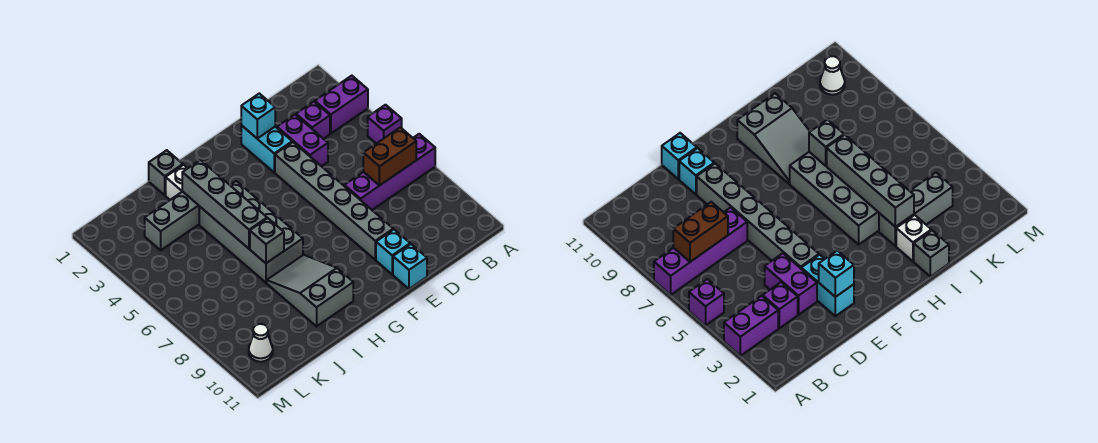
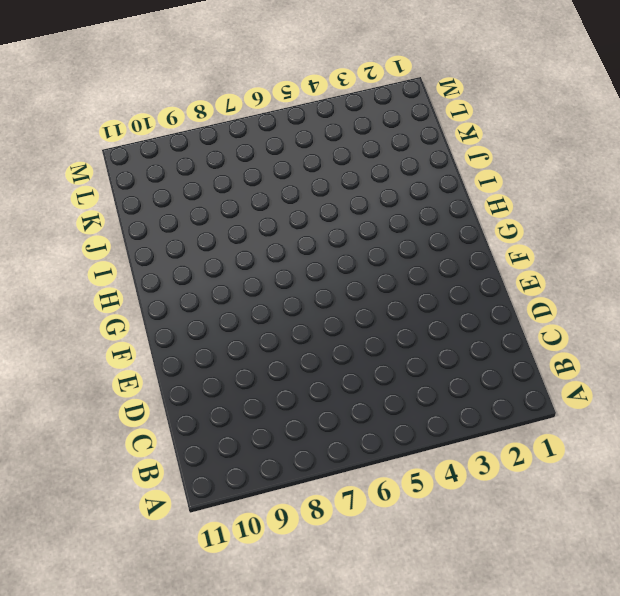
none -> purple brick A3:B3 level 1
none -> purple brick A5 level 1
none -> purple brick A7:D7 level 1

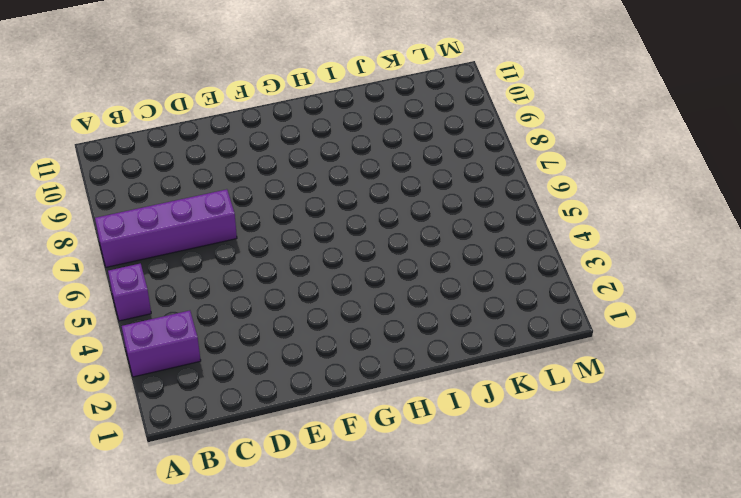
none -> purple brick C3 level 1
none -> purple brick D3:D4 level 1
none -> cyan brick E2:E3 level 1

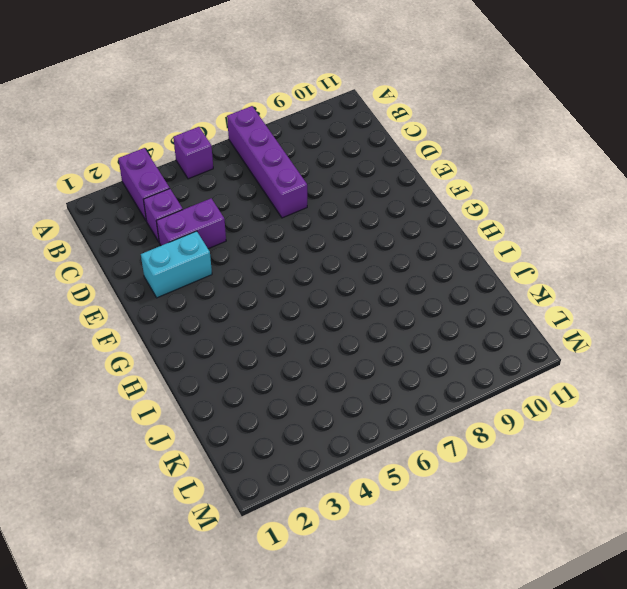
none -> grey brick E4:E9 level 1
none -> cyan brick E10 level 1
none -> cyan brick E11 level 1

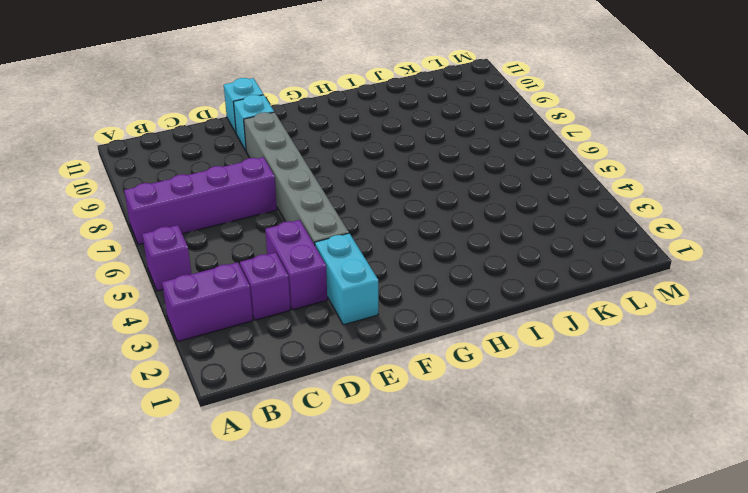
none -> grey brick H4:I7 level 1
none -> grey slope H8:I10 level 1 top 10
none -> grey brick I1 level 1

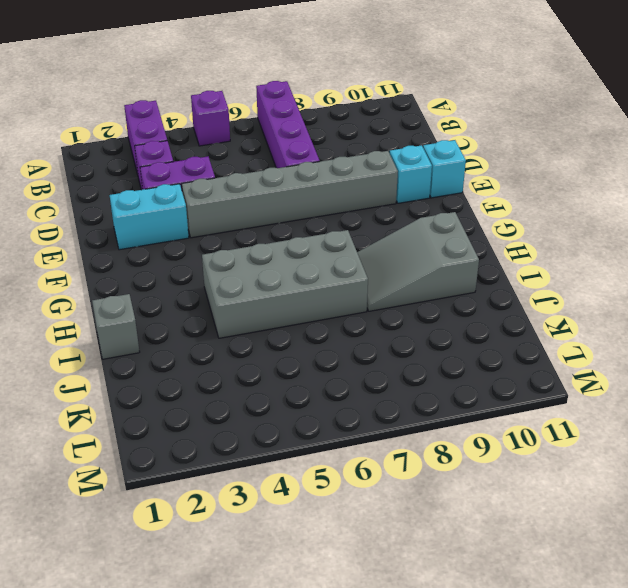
none -> white brick I2 level 1
none -> grey brick I3:K3 level 1
none -> white cone L10 level 1

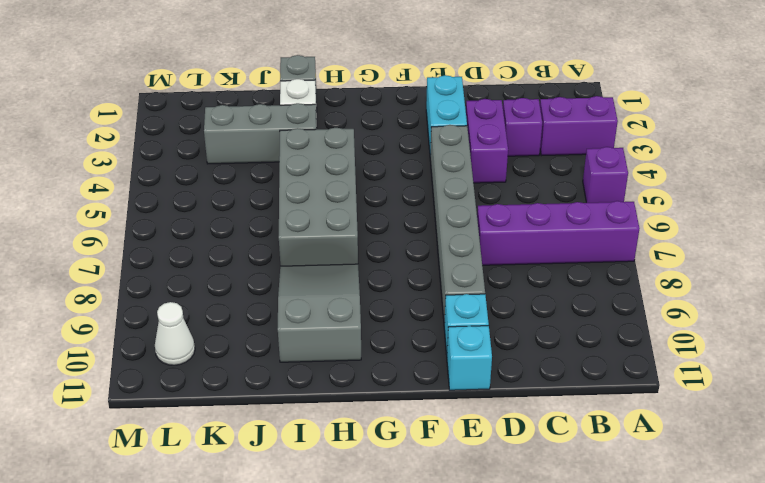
none -> brown brick B7:C7 level 2
none -> cyan brick E2 level 2
none -> grey brick I3:I6 level 2

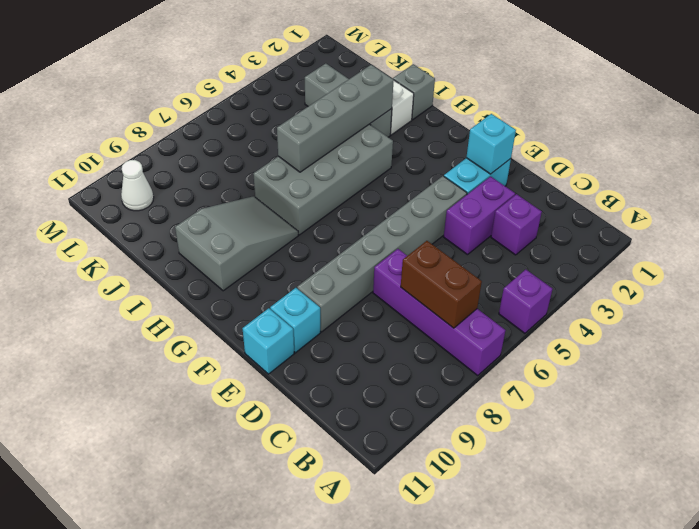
none -> purple brick A3:B3 level 1
none -> grey brick I7 level 2

